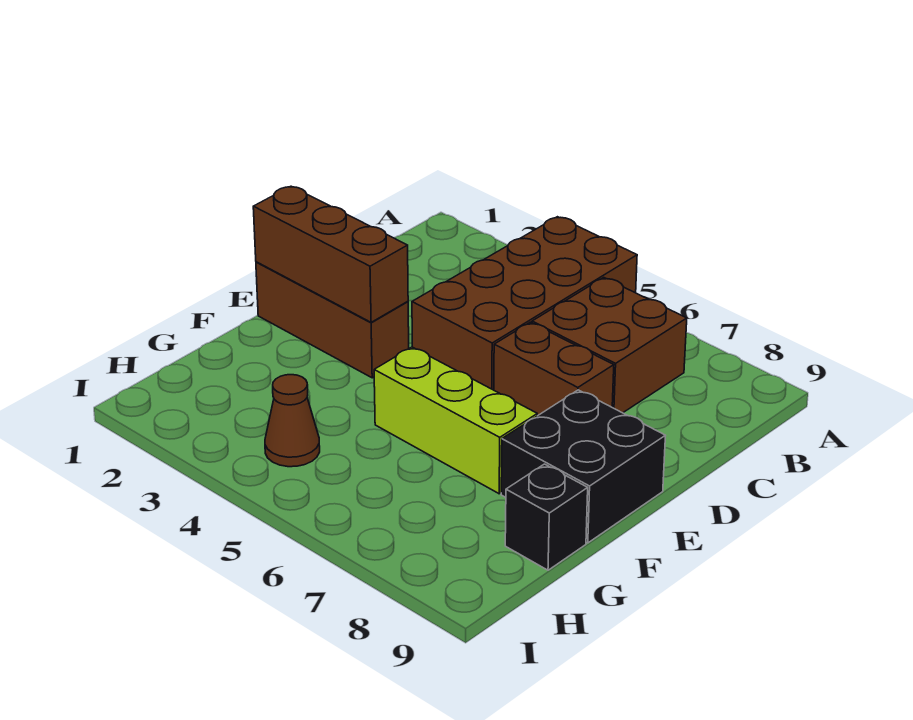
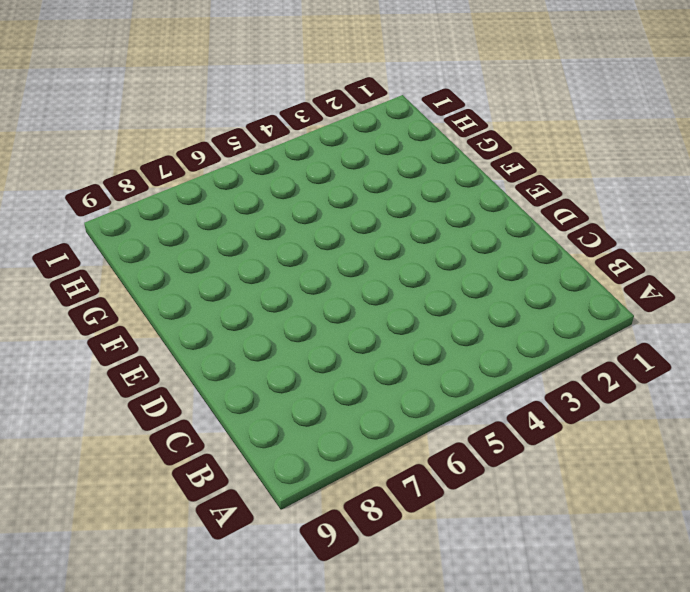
none -> brown brick A4:D5 level 1
none -> brown brick B6:C7 level 1

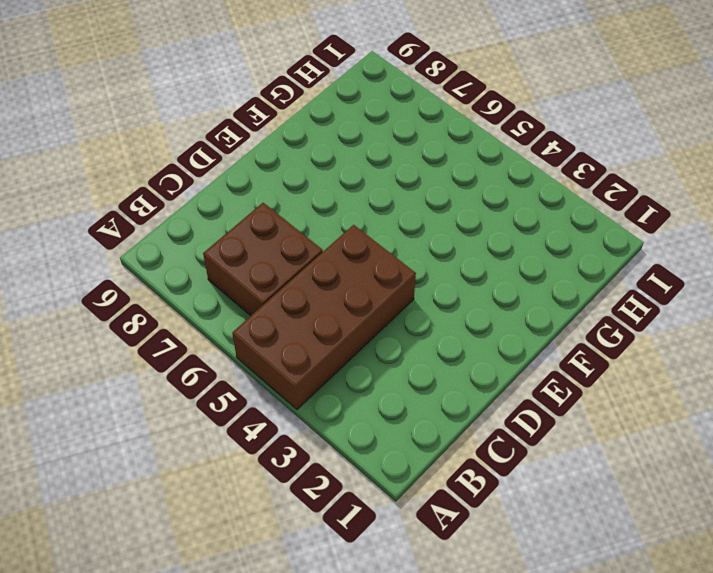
none -> brown brick D6:D7 level 1
none -> brown brick E1:E3 level 1

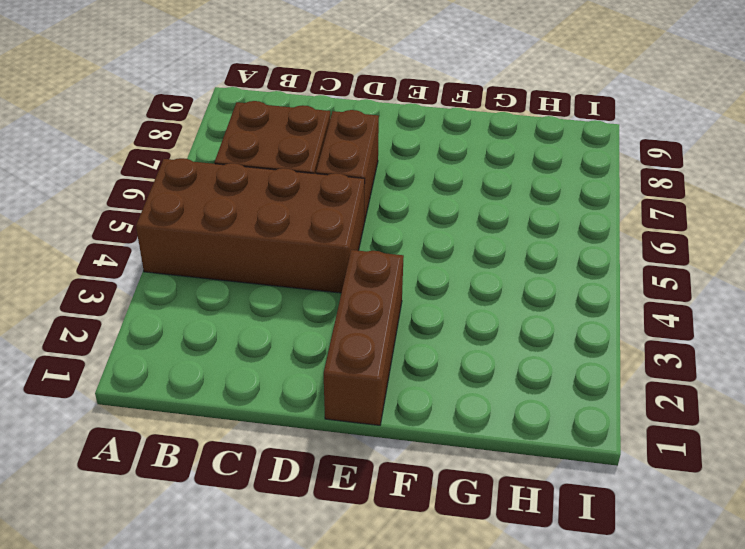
none -> black brick E8:F9 level 1
none -> lime brick F5:F7 level 1

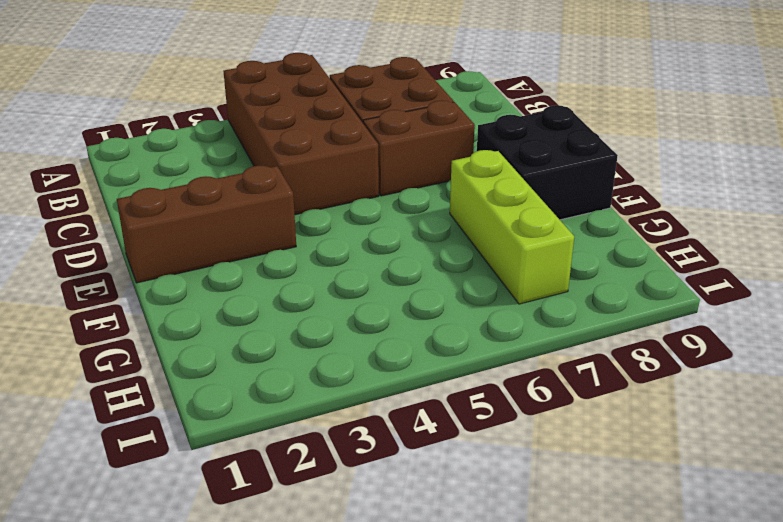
lime brick F7:H7 level 1 -> lime brick F5:F7 level 1
none -> black brick G9 level 1
none -> brown cone H4 level 1

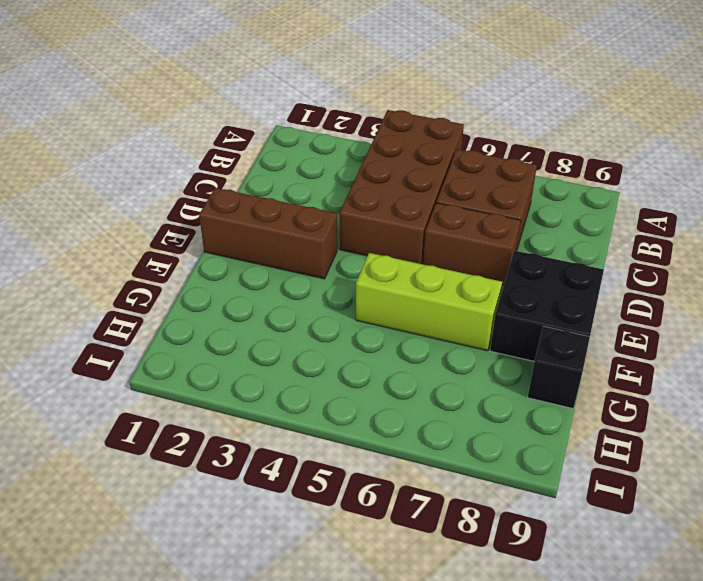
none -> brown cone H4 level 1
none -> brown brick E1:E3 level 2

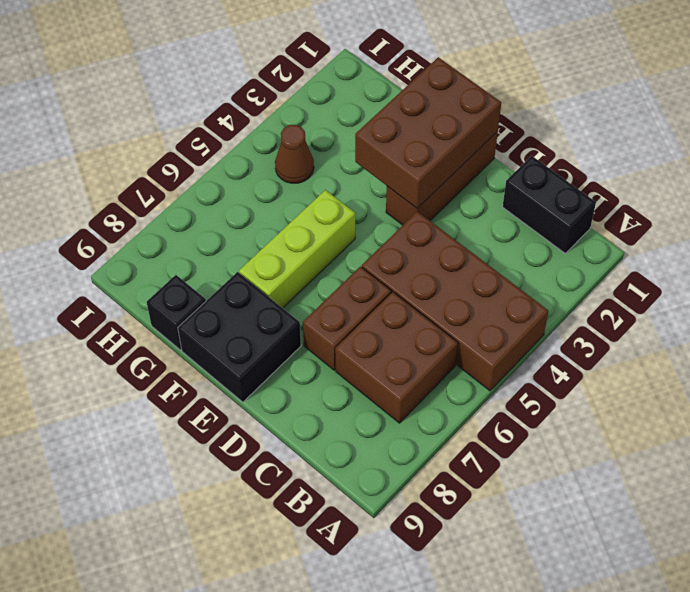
black brick B1:C1 level 1 -> none
brown brick E1:F3 level 2 -> brown brick E1:E3 level 2

